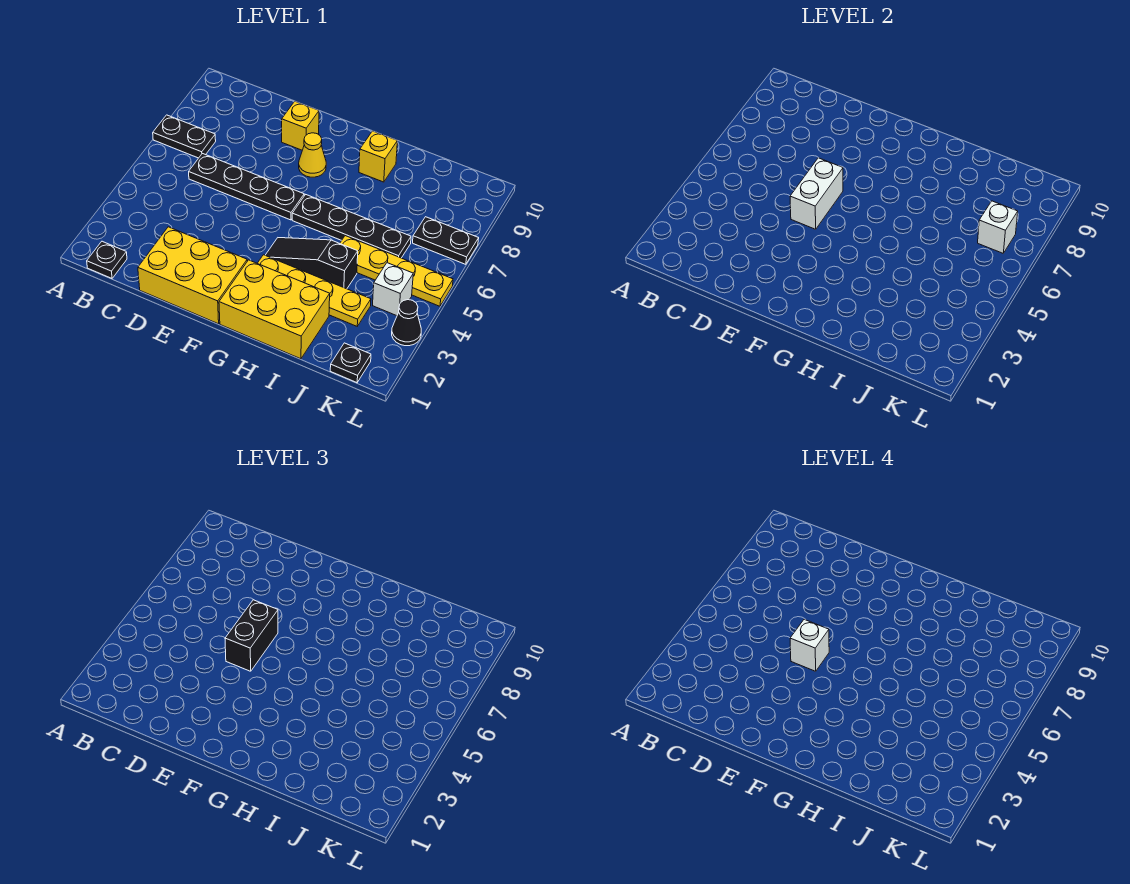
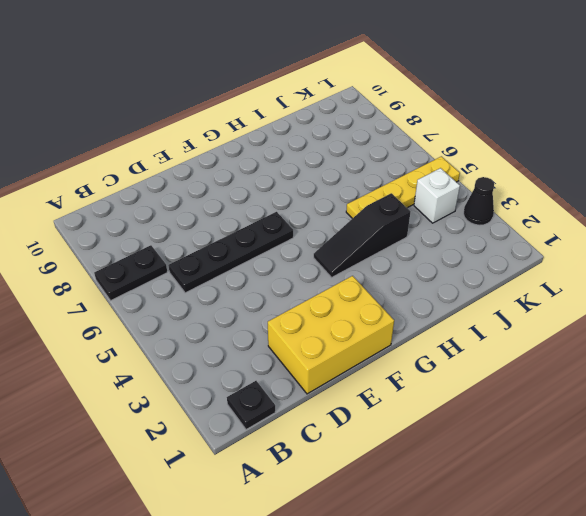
none -> yellow brick E9 level 1
none -> yellow cone F8 level 1
none -> yellow brick G1:I2 level 1

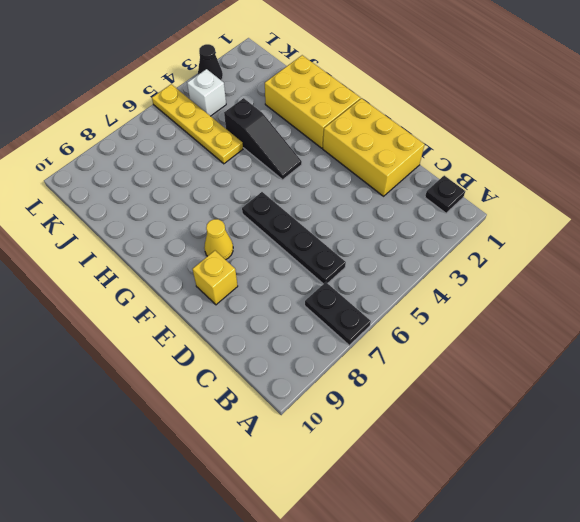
none -> yellow plate G3:J3 level 1
none -> black plate G6:J6 level 1
none -> yellow brick H9 level 1

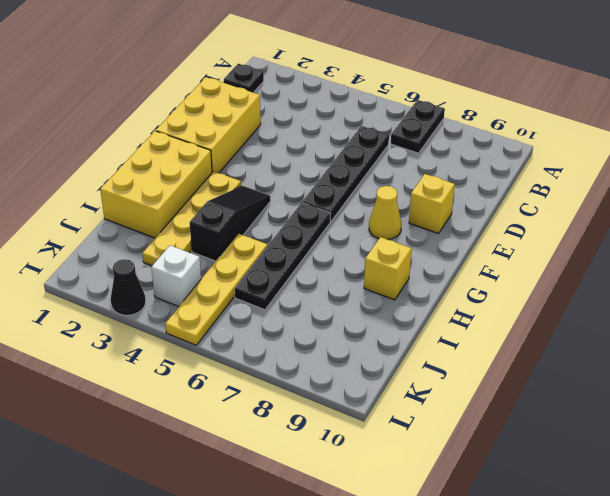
none -> black plate K1 level 1
none -> black plate K7:L7 level 1
none -> white brick E5:E6 level 2

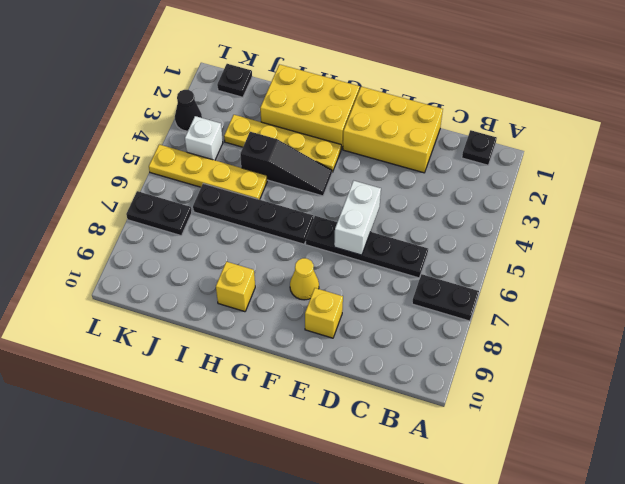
none -> white brick K7 level 2
none -> black brick E5:E6 level 3
none -> white brick E5 level 4

